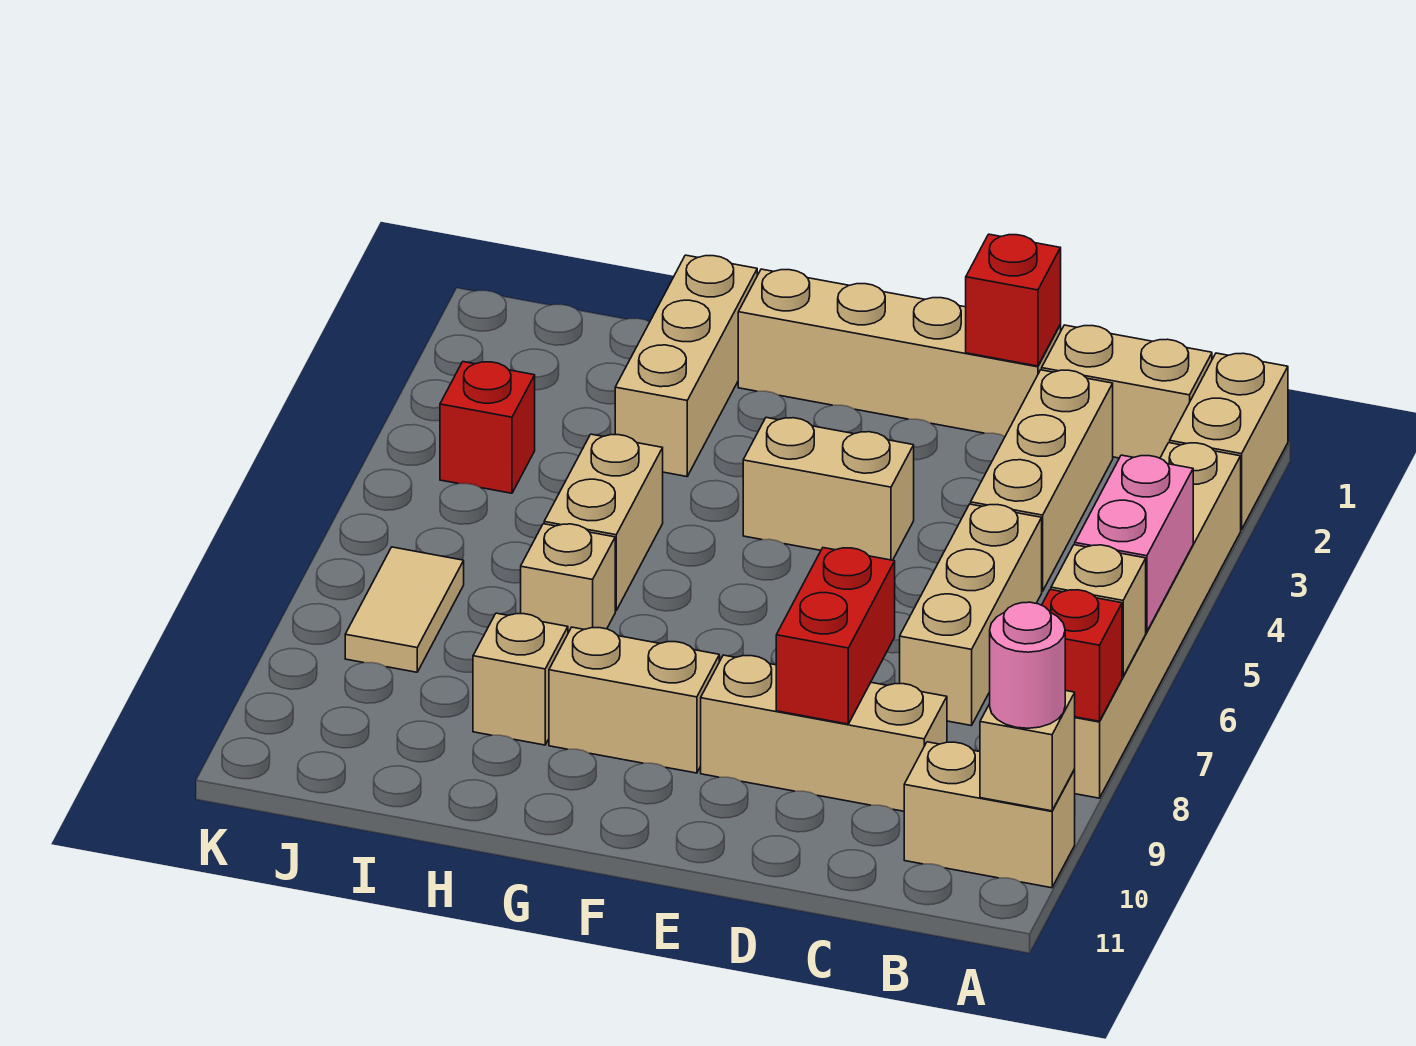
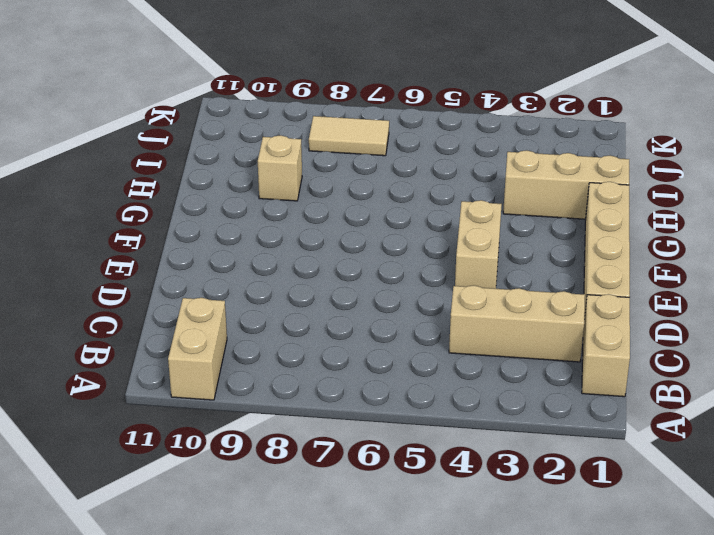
none -> tan brick A1:A2 level 1
none -> tan brick A3:A8 level 1
none -> tan brick C5:C7 level 1

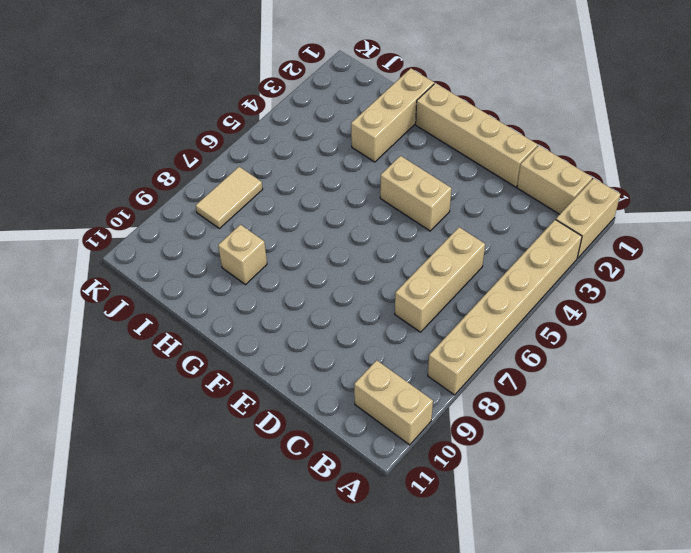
none -> tan brick C2:C4 level 1
none -> tan brick C9:E9 level 1
none -> tan brick F9:G9 level 1

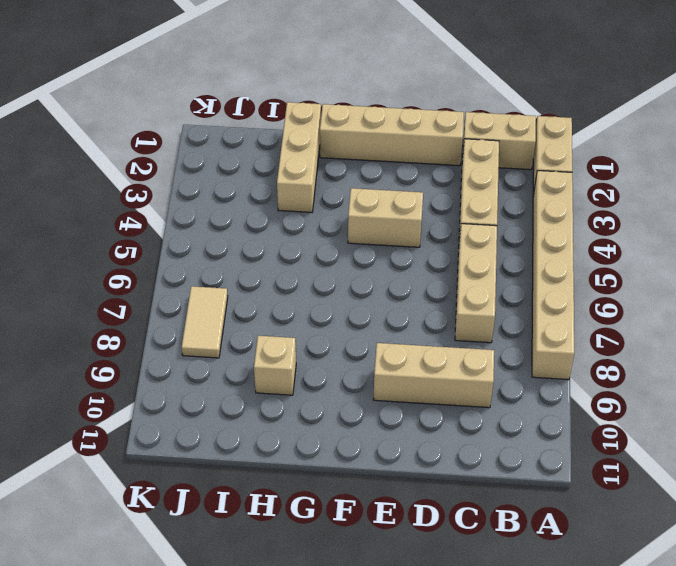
none -> tan brick A10:B10 level 1
none -> tan brick F9:G9 level 1
none -> tan brick H5:H6 level 1

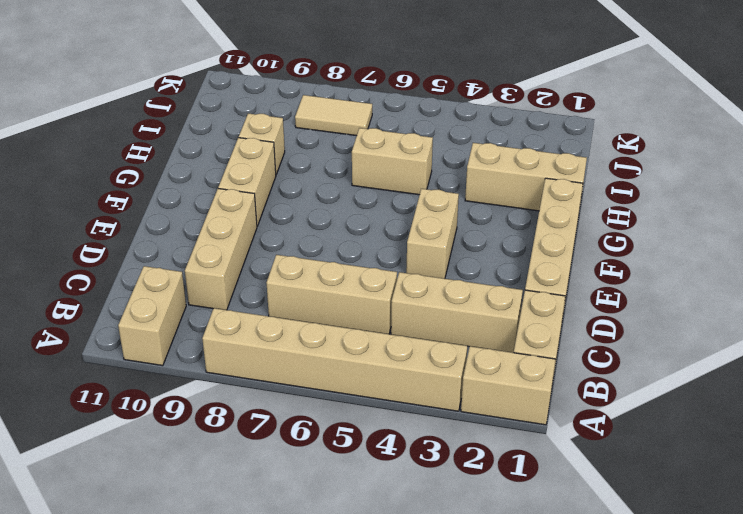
none -> tan brick H7 level 1
none -> red brick J4 level 1
none -> pink brick A5:A6 level 2

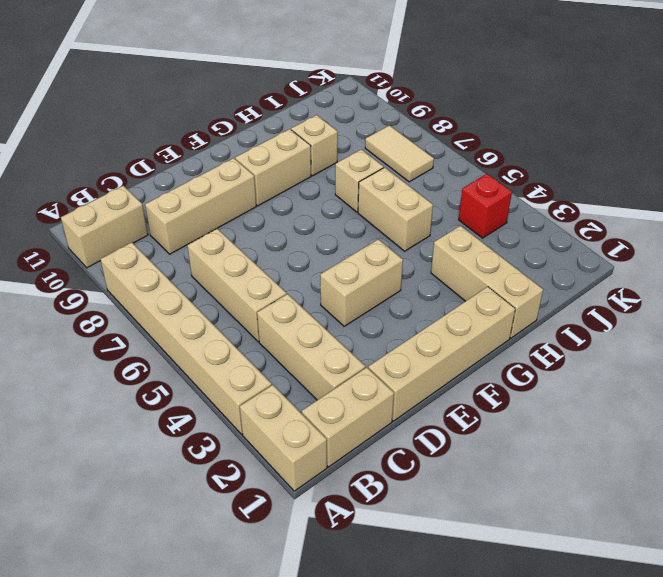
none -> pink brick A5:A6 level 2
none -> tan brick A7 level 2
none -> red brick A8 level 2

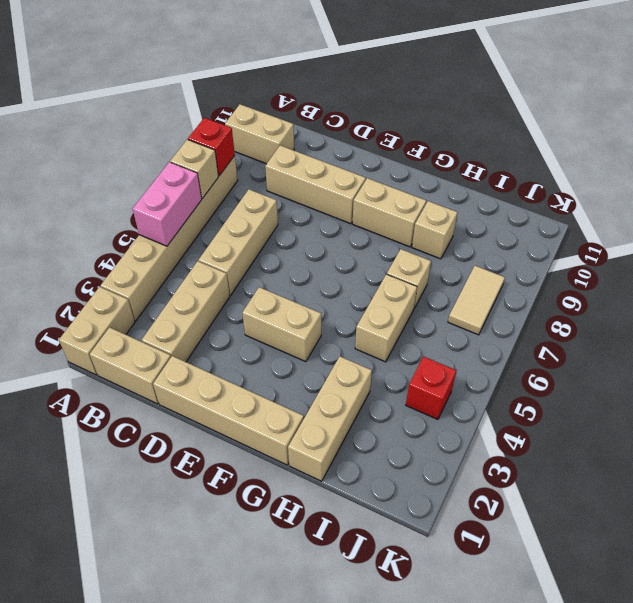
none -> tan brick A10 level 2
none -> red brick D1 level 2
none -> red brick D8:D9 level 2

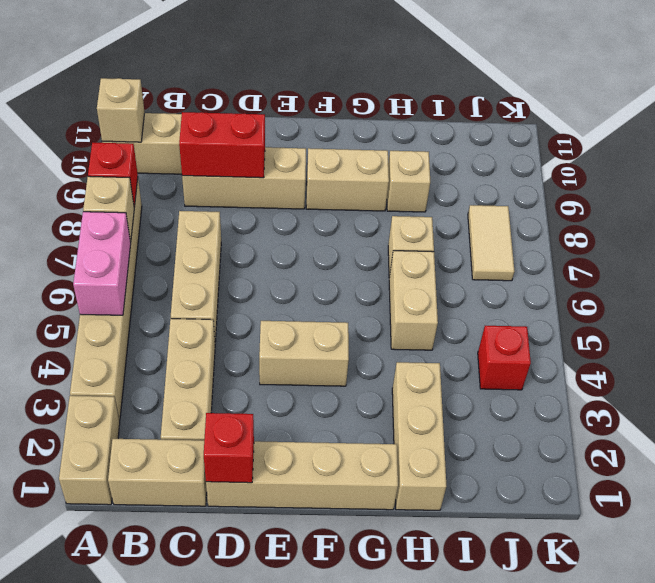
red brick C9:D9 level 2 -> red brick D8:D9 level 2
none -> pink round brick A10 level 3

